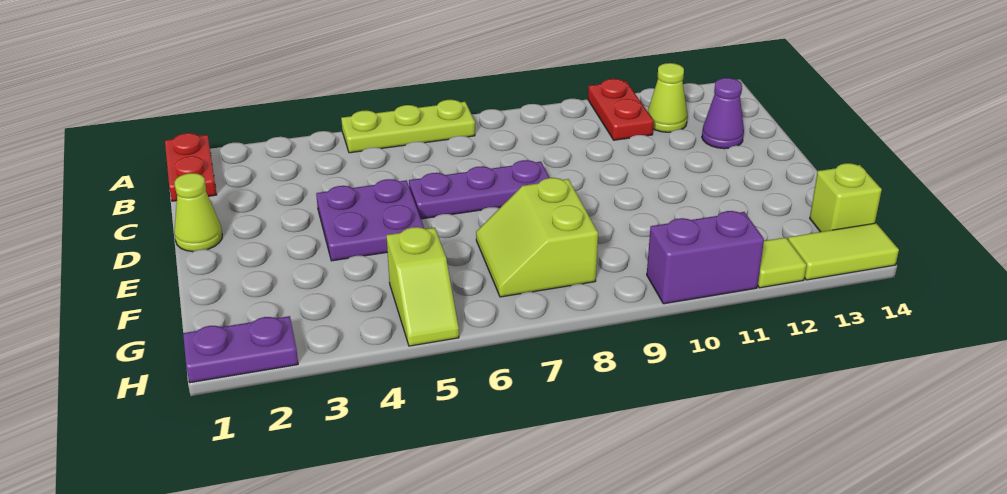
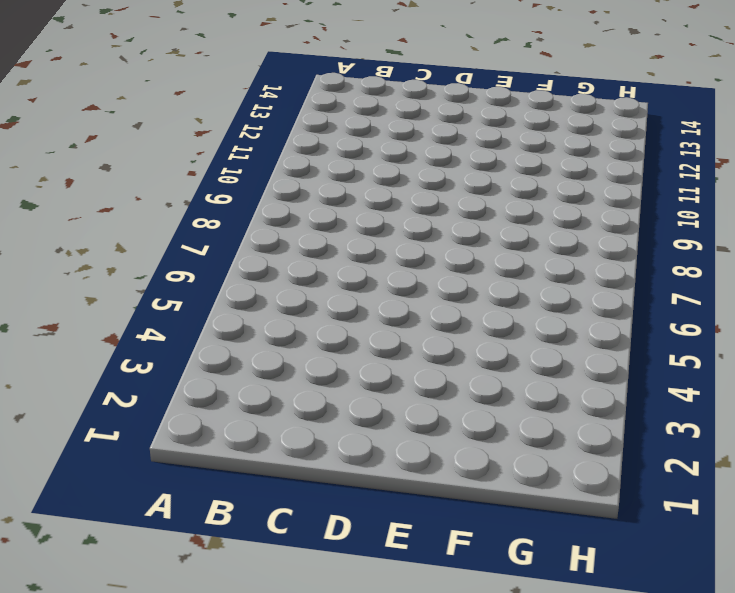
none -> red plate A1:B1 level 1
none -> lime plate A5:A7 level 1
none -> red plate A11:B11 level 1

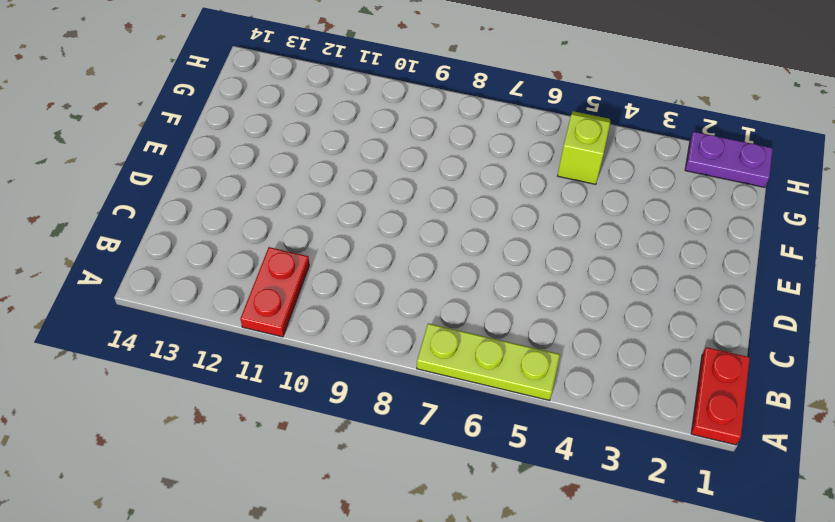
none -> lime cone B12 level 1
none -> purple cone C13 level 1
none -> lime cone D1 level 1

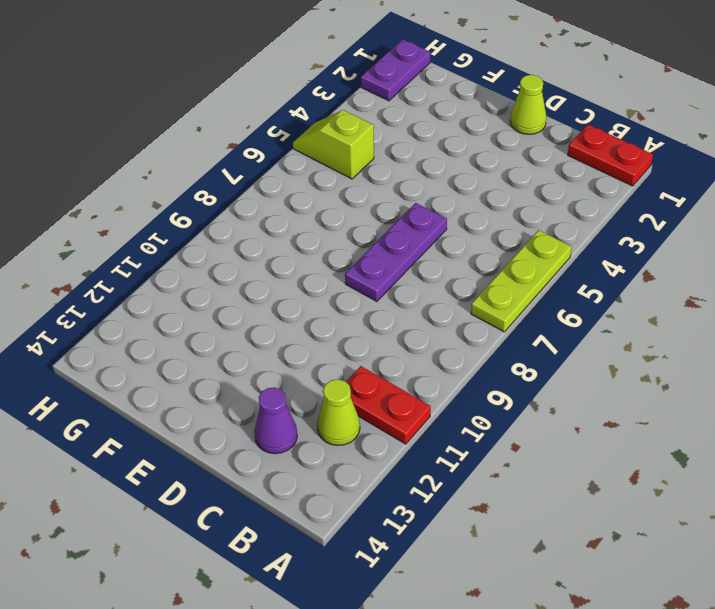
none -> purple plate D4:E5 level 1
none -> lime slope F7:G8 level 1 top 8
none -> lime brick G14 level 1

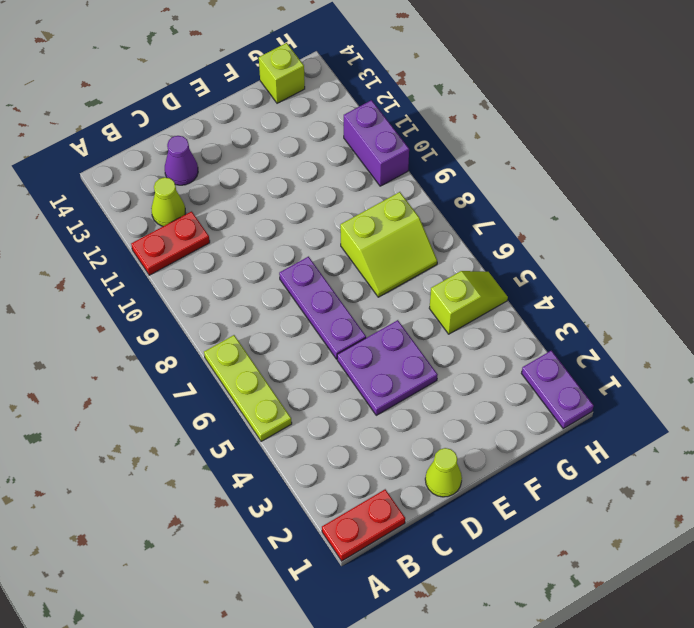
none -> lime tile H12 level 1
none -> lime tile H13:H14 level 1

